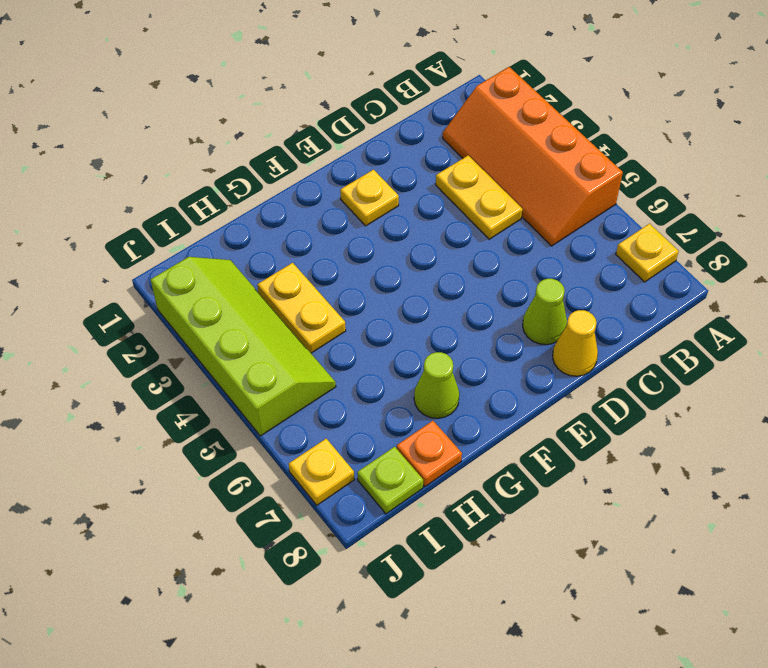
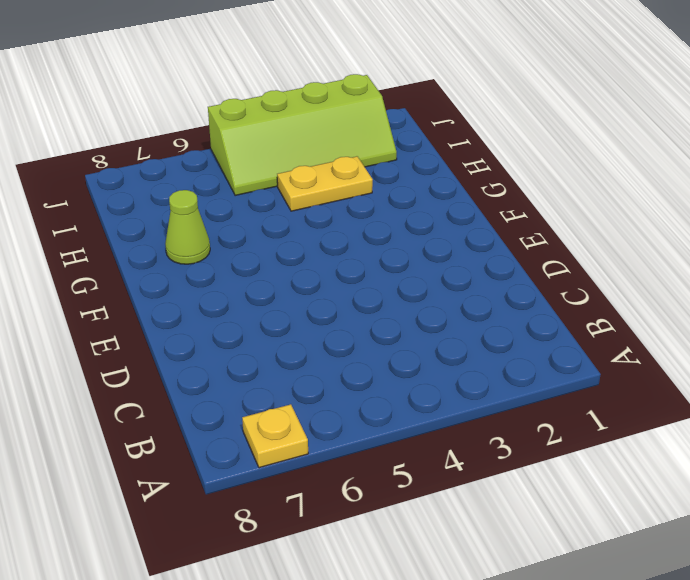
none -> orange slope A2:B5 level 1 top A
none -> yellow plate C3:C4 level 1
none -> lime cone D7 level 1

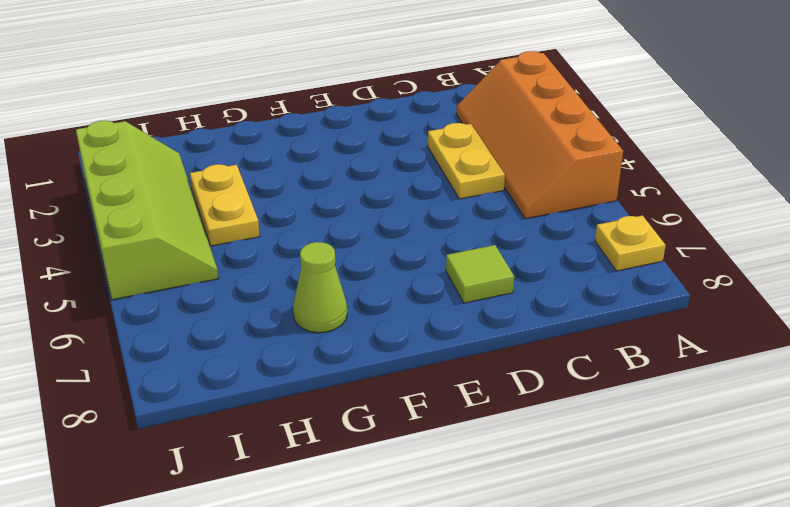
lime tile D7 level 1 -> lime cone D7 level 1
none -> yellow cone D8 level 1
none -> yellow plate E2 level 1
none -> orange plate H8 level 1

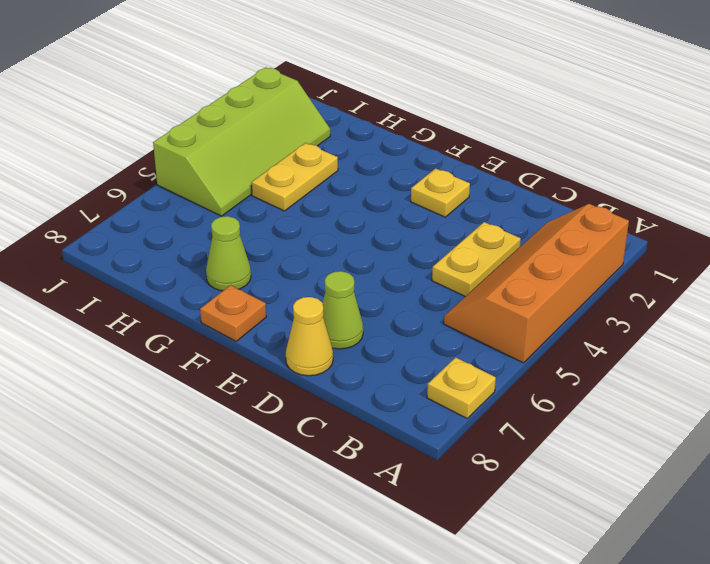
orange plate F8 level 1 -> orange plate H8 level 1
none -> lime plate I8 level 1
none -> yellow plate J7 level 1

